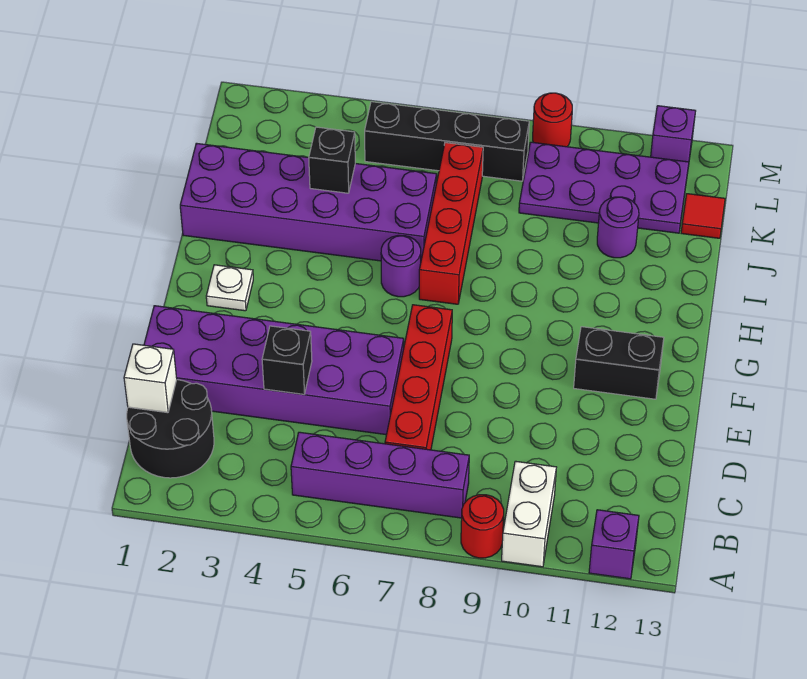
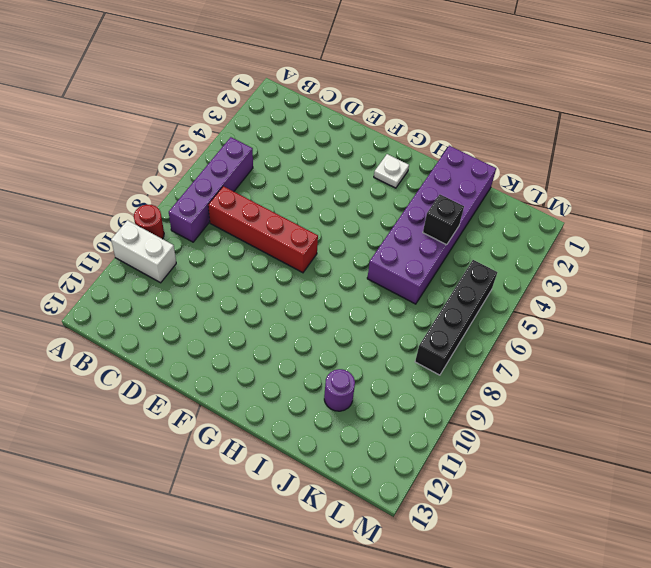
none -> purple brick A12 level 1
none -> black round brick B1:C2 level 1
none -> purple brick D1:E6 level 1

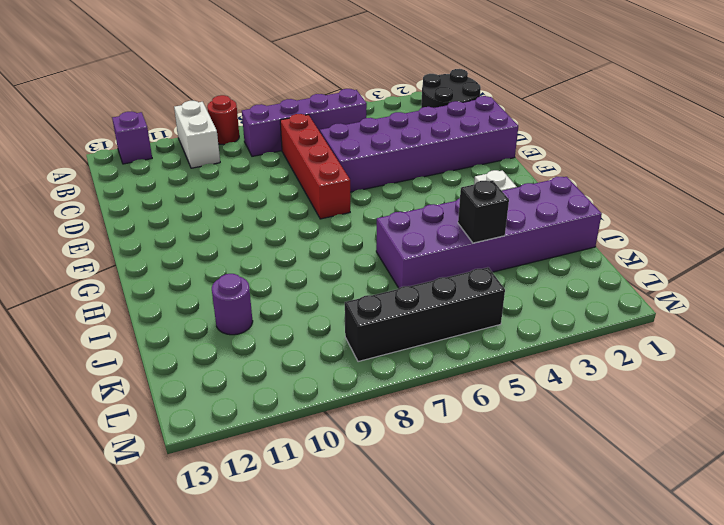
none -> black brick F11:F12 level 1
none -> purple round brick H6 level 1
none -> red brick H7:K7 level 1

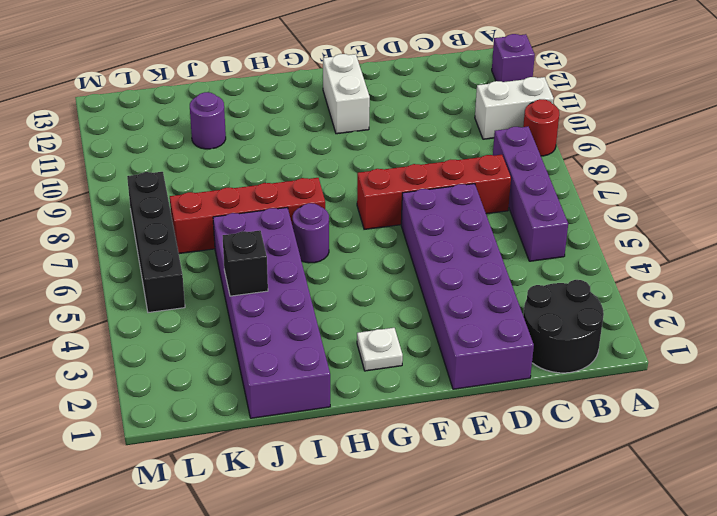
white brick F11:F12 level 1 -> black brick F11:F12 level 1
none -> purple plate K9:L12 level 1
none -> red tile K13 level 1
none -> red round brick M9 level 1

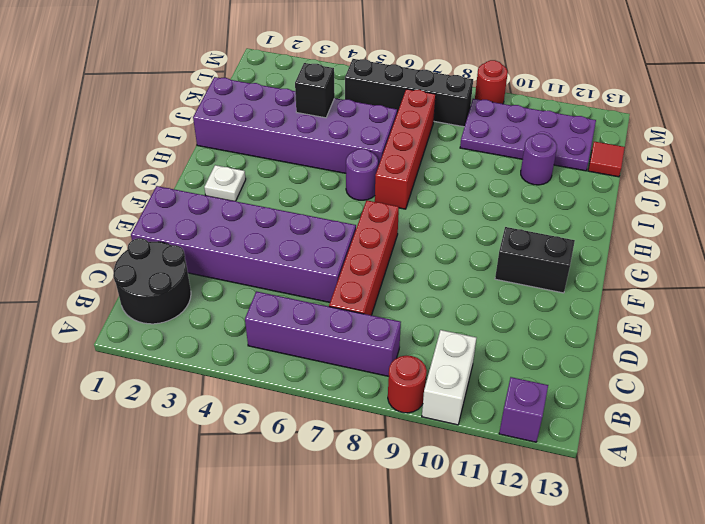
none -> purple brick M12 level 1
none -> white brick C1 level 2
none -> black brick D4 level 2

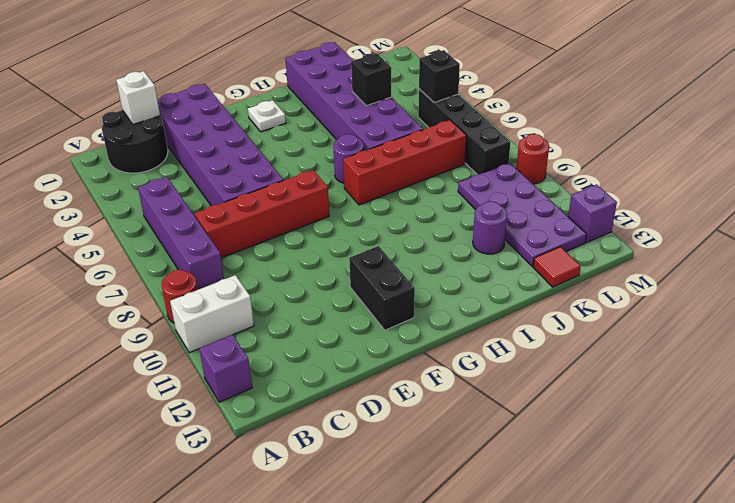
black brick L5 level 2 -> black brick D4 level 2

